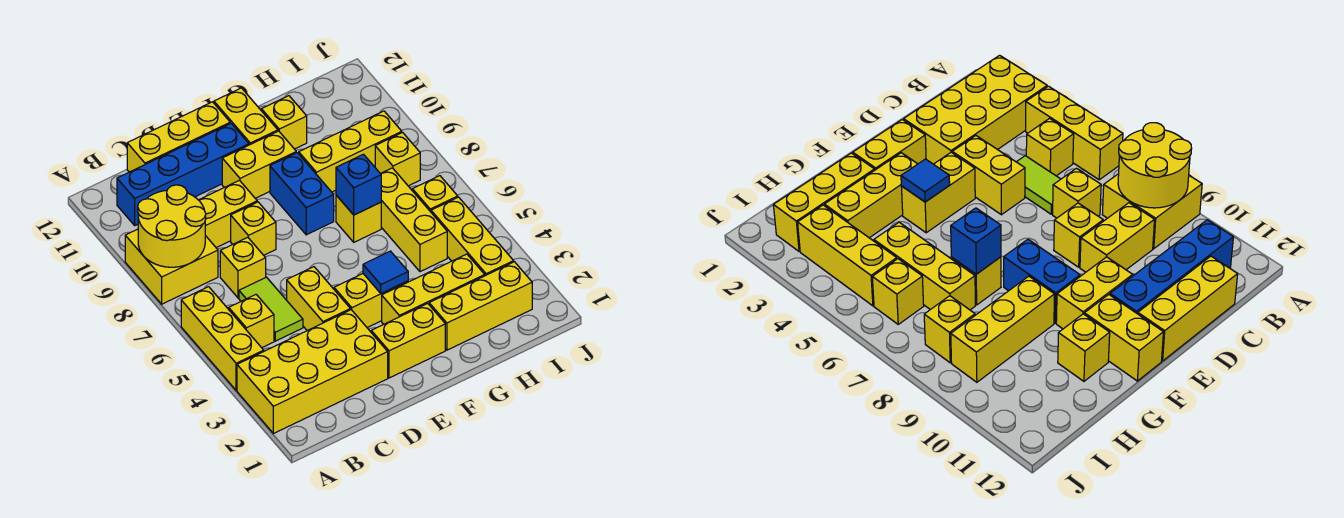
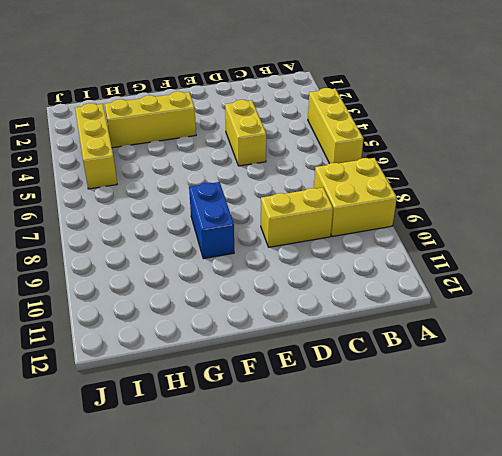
none -> yellow brick A2:D3 level 1
none -> yellow brick B5 level 1
none -> blue brick B11:E11 level 1

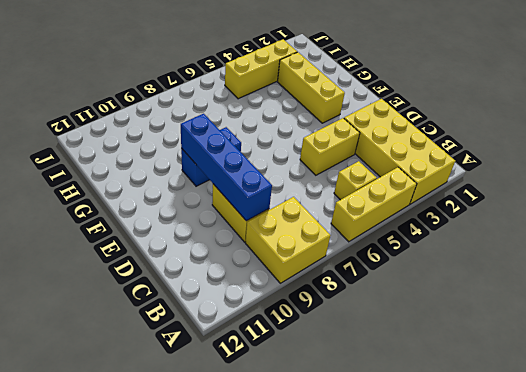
blue brick C9:F9 level 2 -> blue brick B11:E11 level 1
none -> lime tile C5:C6 level 1
none -> yellow brick C7 level 1
none -> yellow brick C12:E12 level 1

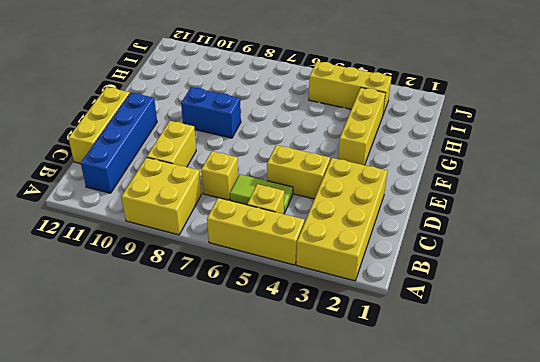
none -> yellow brick D8 level 1
none -> yellow brick E2:F2 level 1
none -> yellow brick E4:F4 level 1

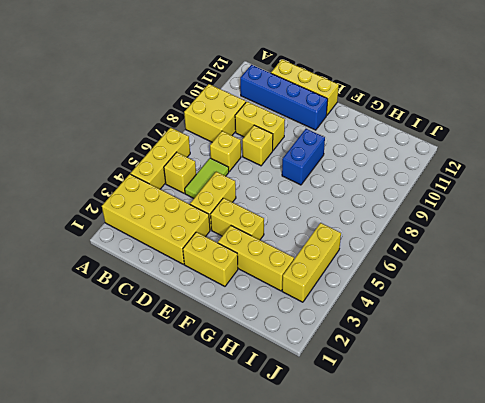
none -> yellow brick E10:F10 level 1
none -> yellow brick F11:F12 level 1
none -> yellow brick G2:I2 level 1

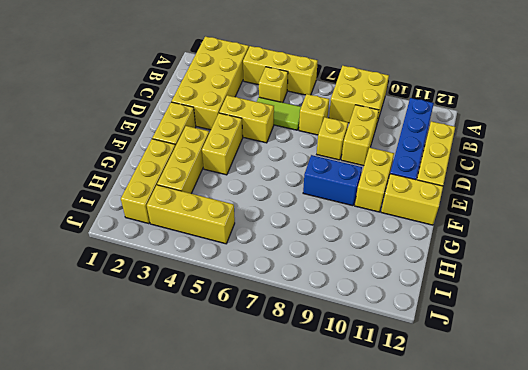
none -> yellow brick G7 level 1
none -> yellow brick G9:I9 level 1
none -> yellow brick G11 level 1

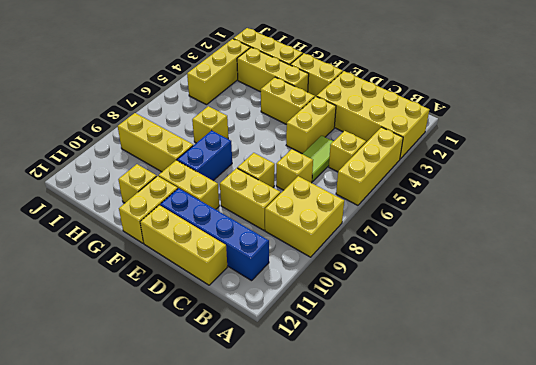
none -> yellow brick H5:H7 level 1
none -> yellow brick I6 level 1
none -> yellow brick I8 level 1

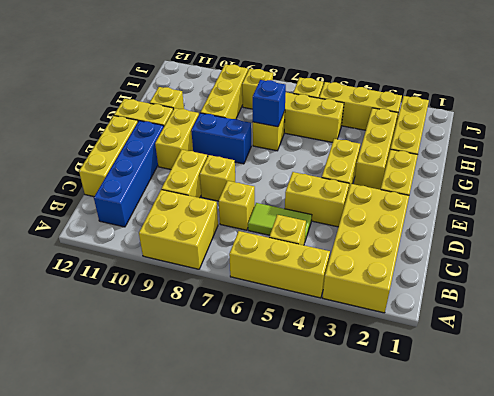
none -> yellow round brick A8:B9 level 2
none -> blue tile F4 level 2

